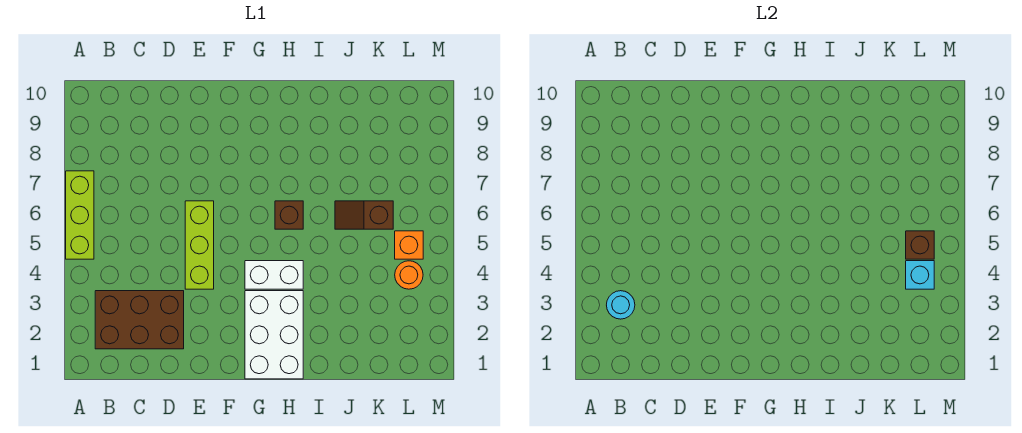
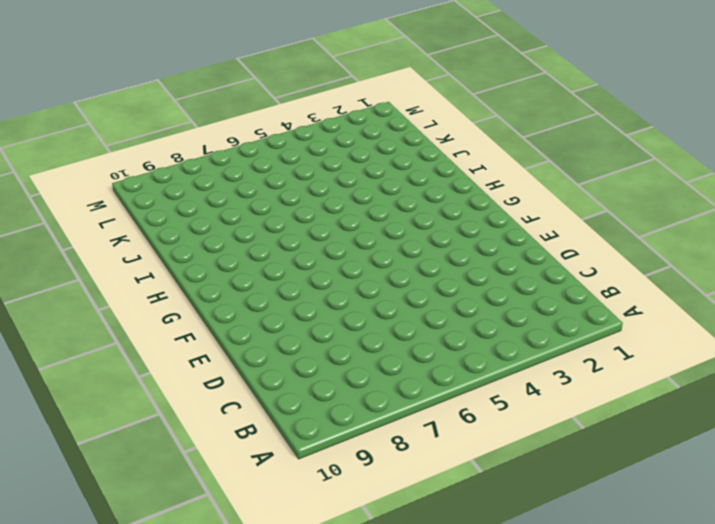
none -> lime brick A5:A7 level 1
none -> brown brick B2:D3 level 1
none -> lime brick E4:E6 level 1

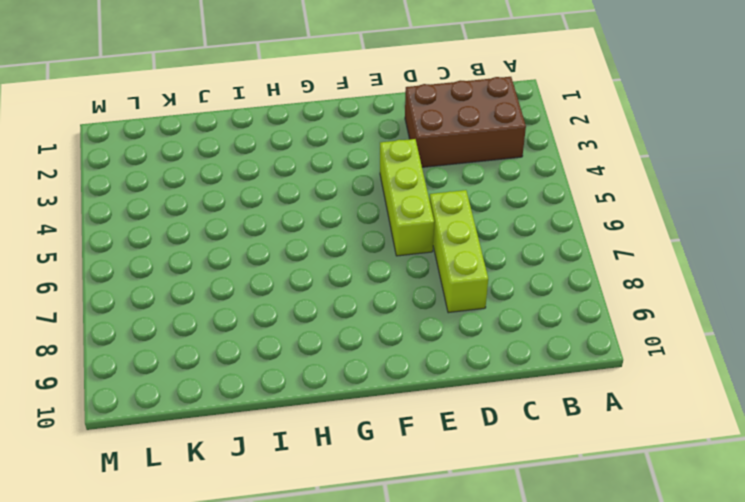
lime brick D6:D8 level 1 -> lime brick A5:A7 level 1
none -> white brick G1:H3 level 1
none -> white brick G4:H4 level 1
none -> brown brick H6 level 1

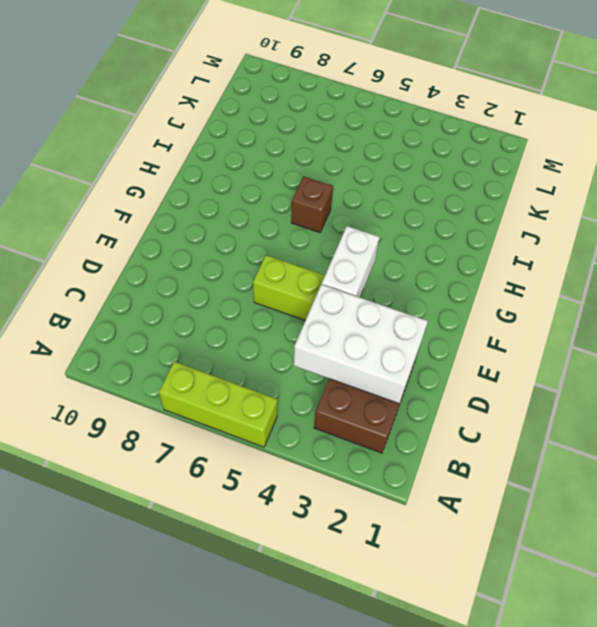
white brick C2:D4 level 2 -> white brick G1:H3 level 1
white brick E4:F4 level 2 -> white brick G4:H4 level 1
none -> brown slope J6:K6 level 1 top K
none -> orange round brick L4 level 1
none -> orange brick L5 level 1

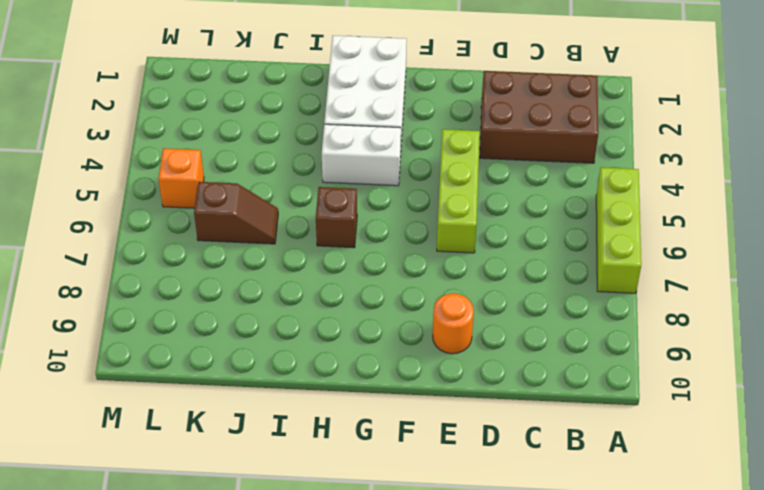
orange round brick E9 level 1 -> orange round brick L4 level 1
none -> cyan round brick B3 level 2
none -> cyan brick L4 level 2
none -> brown brick L5 level 2

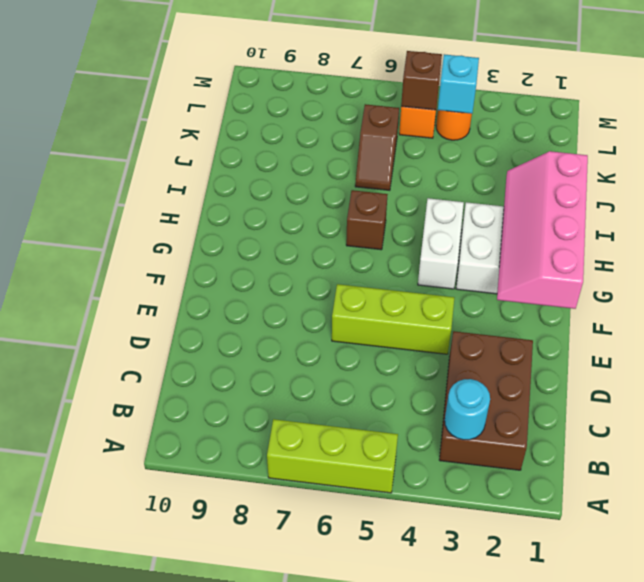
pink slope F1:I2 level 2 top 1 -> none

